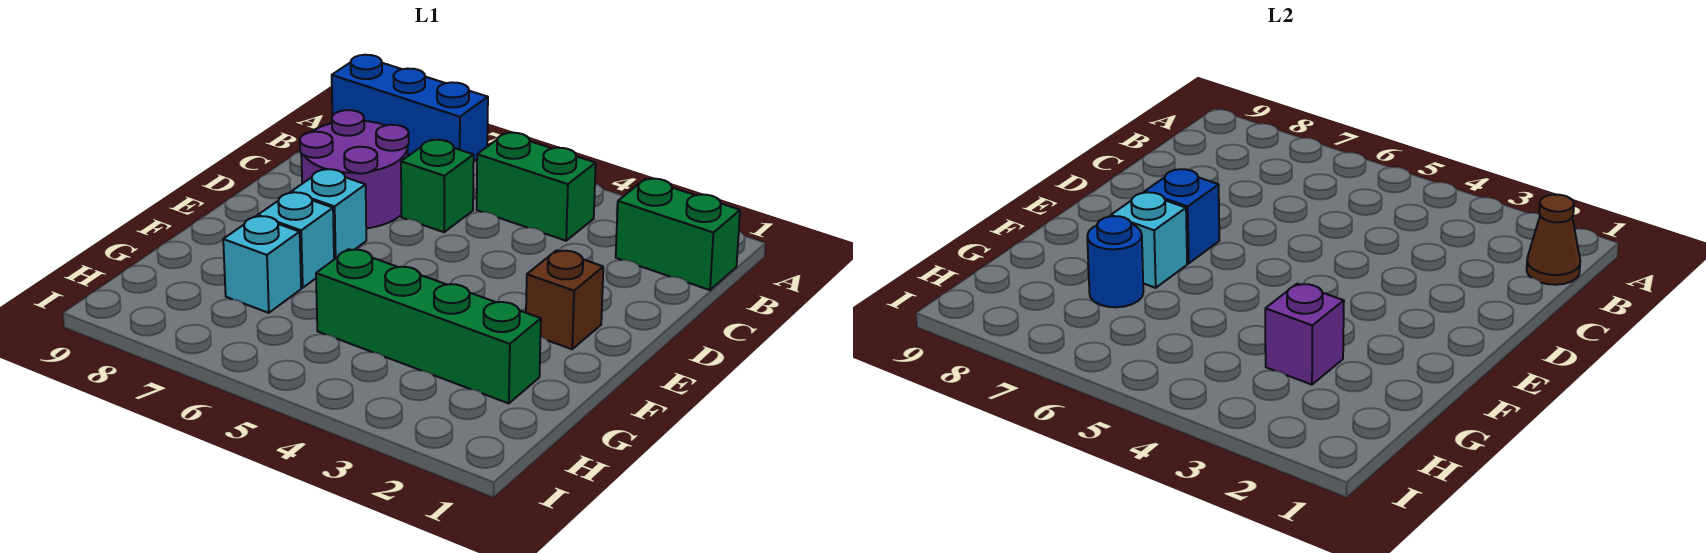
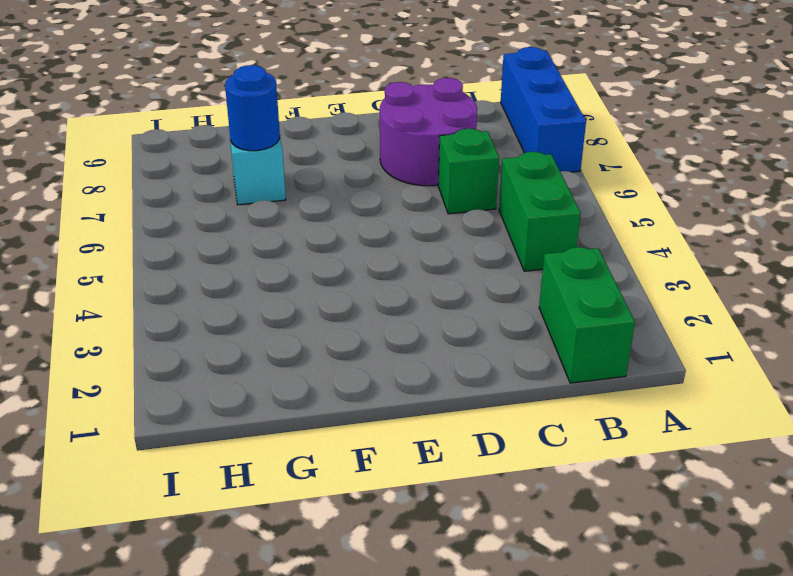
none -> brown brick E2 level 1
none -> cyan brick E7 level 1
none -> cyan brick F7 level 1

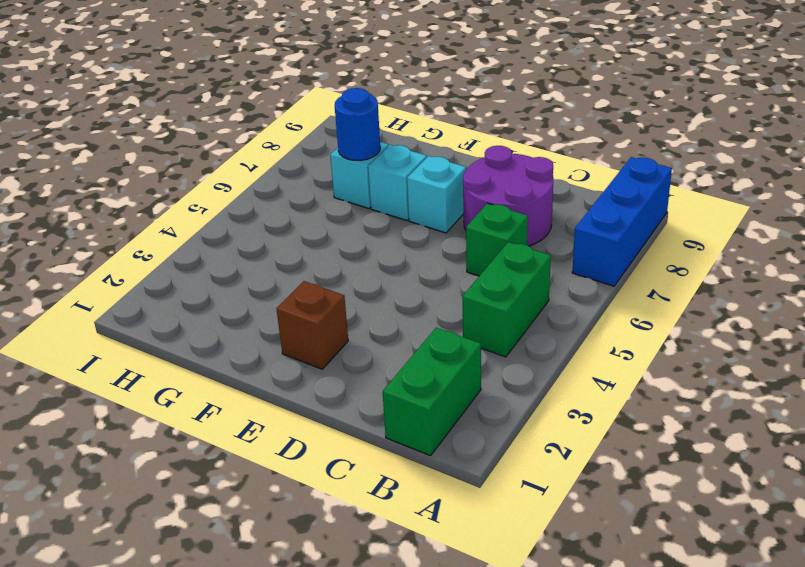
none -> green brick G2:G5 level 1
none -> brown cone B1 level 2
none -> blue brick E7 level 2

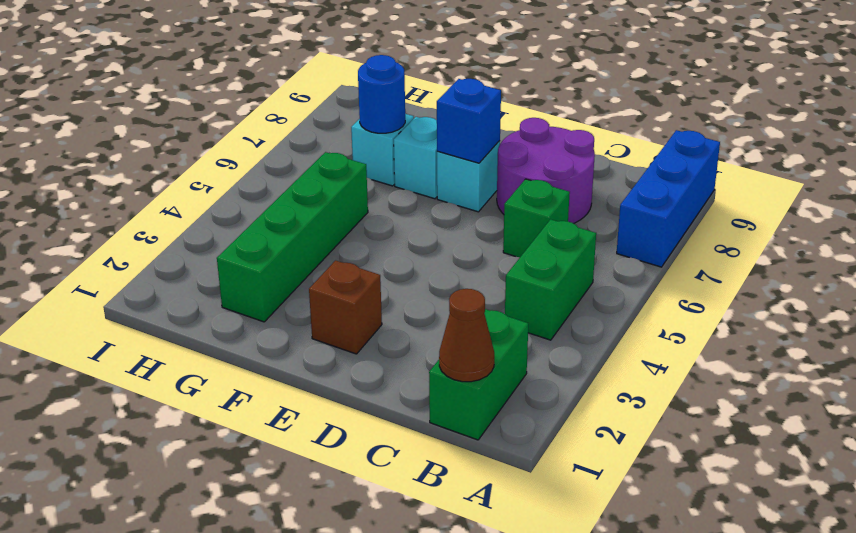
none -> cyan brick F7 level 2
none -> purple brick G3 level 2

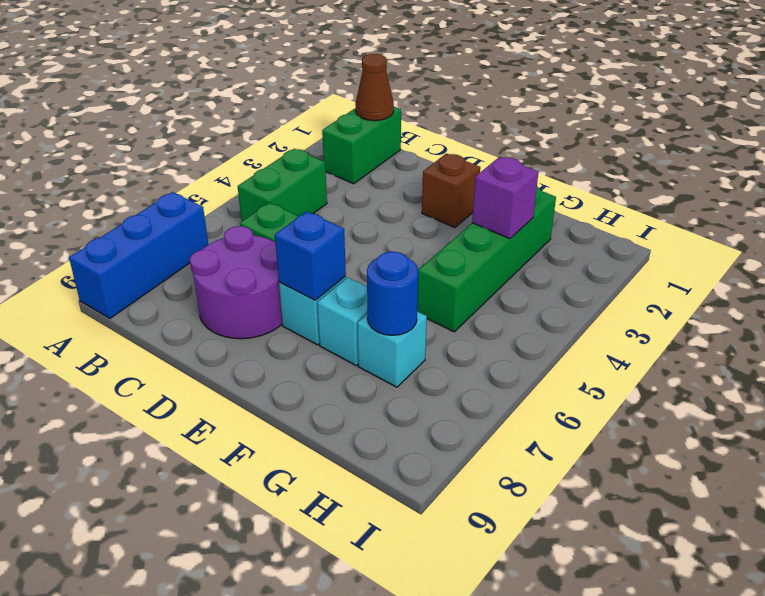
none -> cyan brick F7 level 2

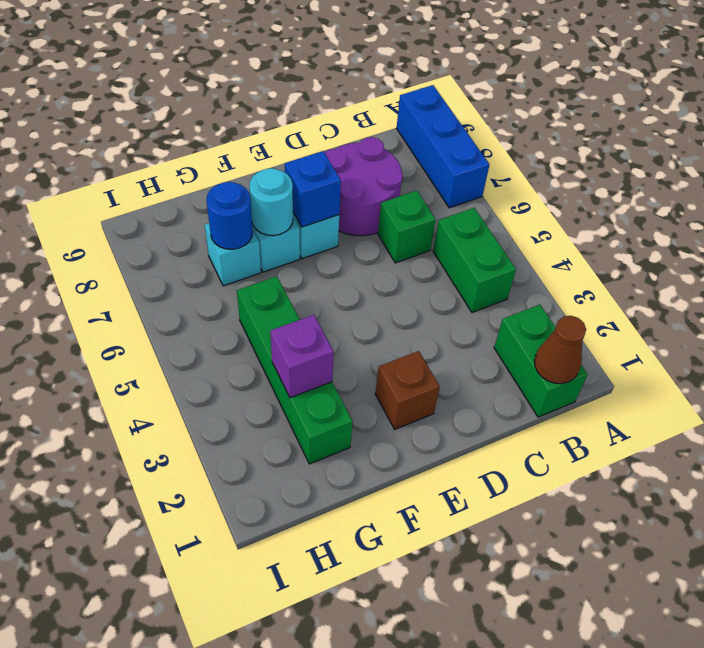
cyan round brick F7 level 2 -> cyan brick F7 level 2

